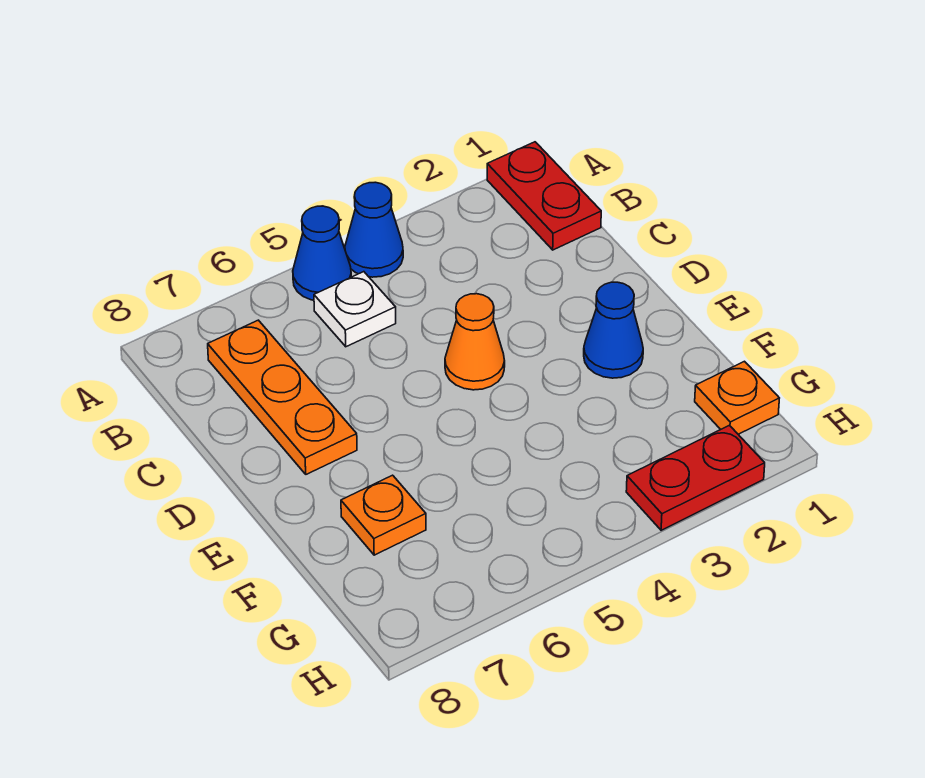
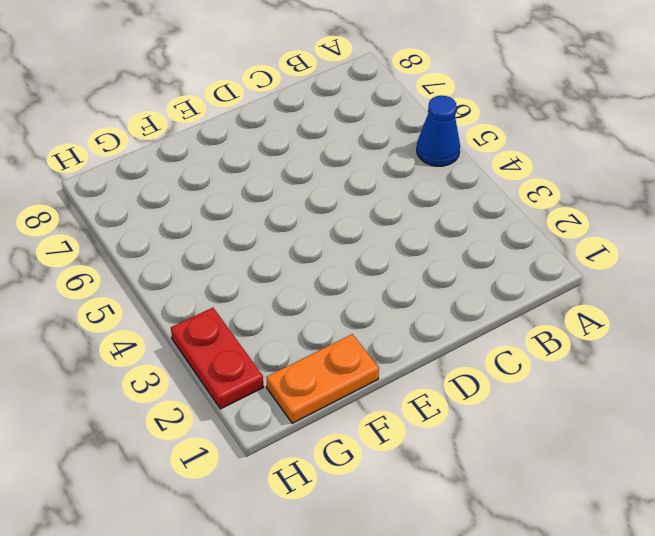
orange plate F1:G1 level 1 -> orange plate G1 level 1
none -> red plate A1:B1 level 1
none -> blue cone A4 level 1

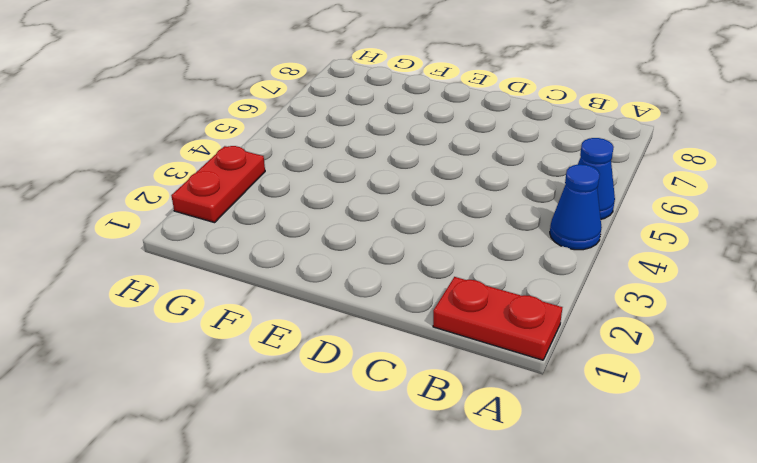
none -> white plate B5 level 1
none -> orange plate B7:D7 level 1

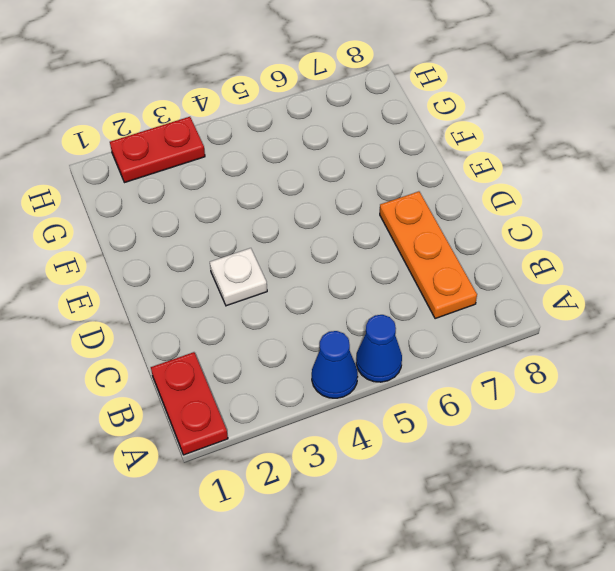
white plate D3 level 1 -> white plate B5 level 1
none -> orange cone D4 level 1
none -> blue cone E2 level 1

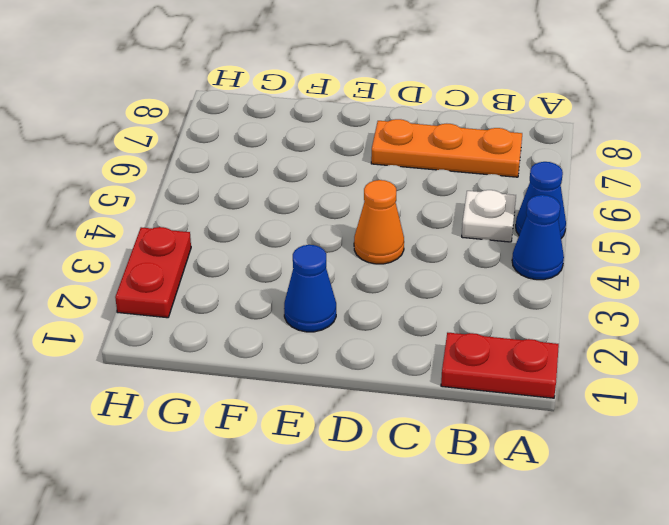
none -> orange plate F7 level 1
none -> orange plate G1 level 1

